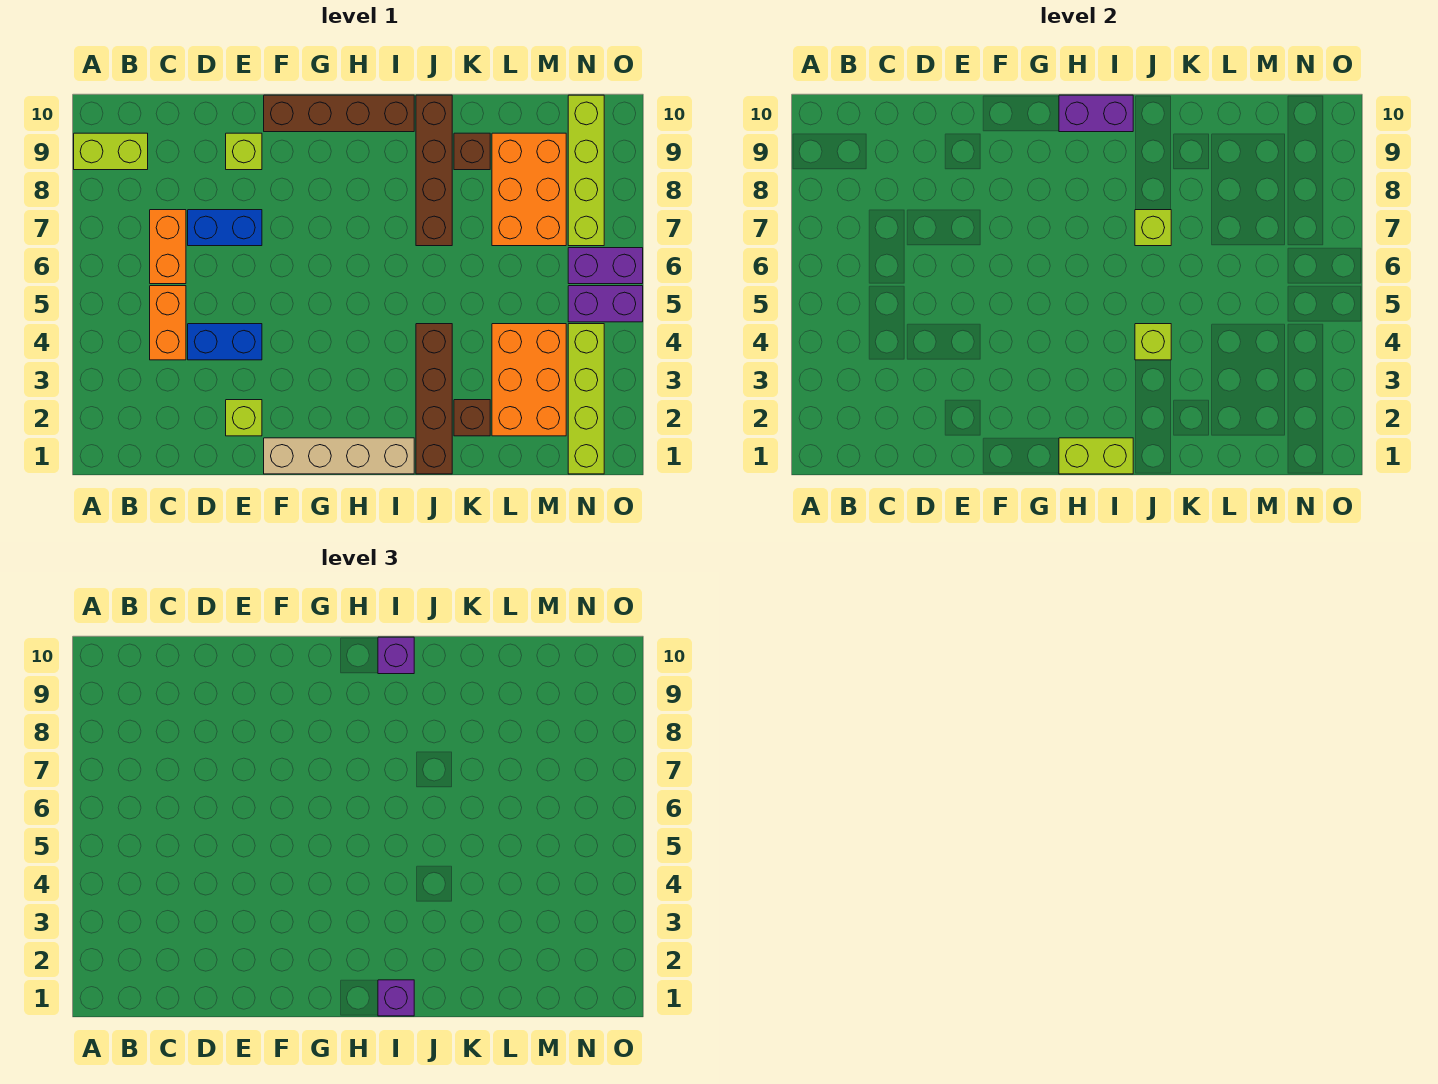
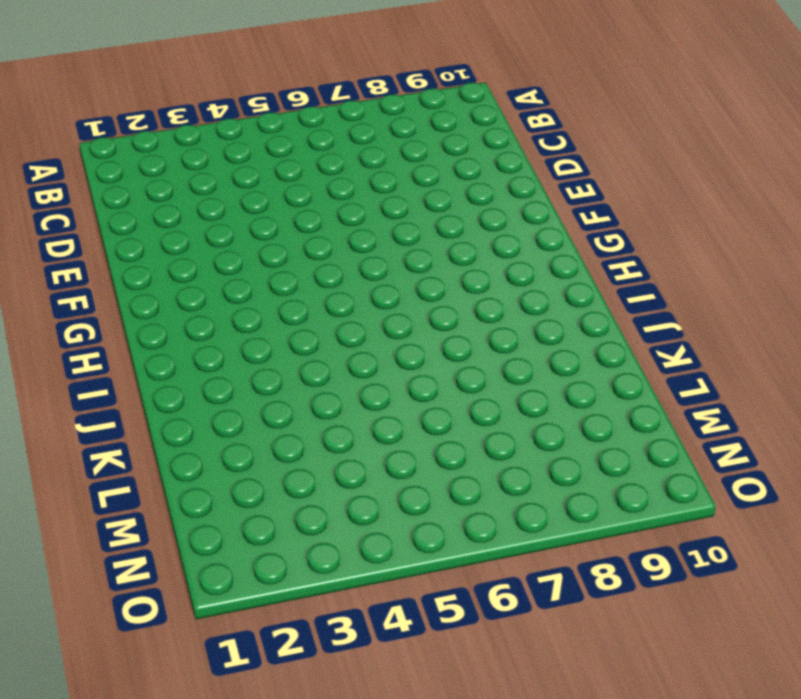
none -> lime brick A9:B9 level 1
none -> orange brick C4:C5 level 1
none -> orange brick C6:C7 level 1

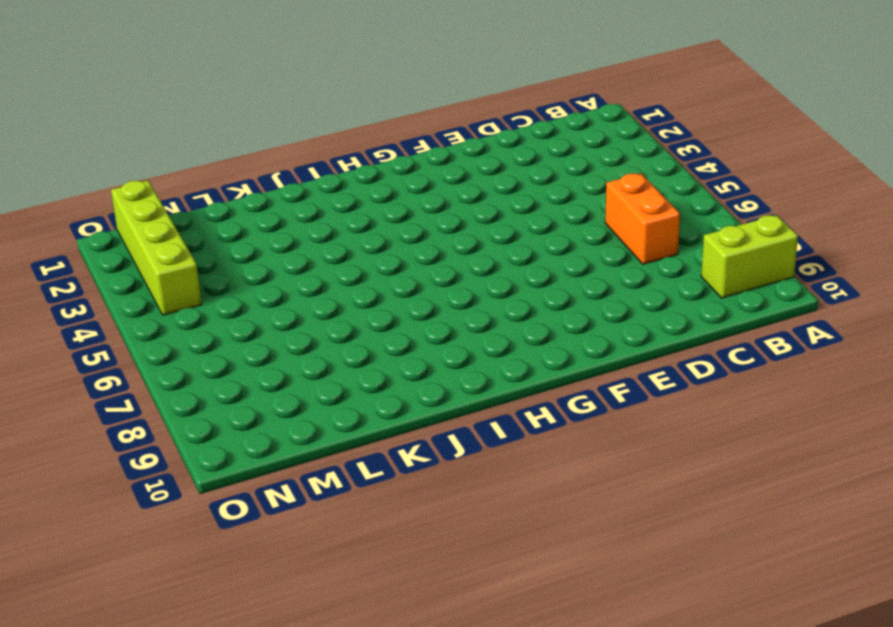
none -> orange brick C4:C5 level 1
none -> blue brick D4:E4 level 1
none -> blue brick D7:E7 level 1

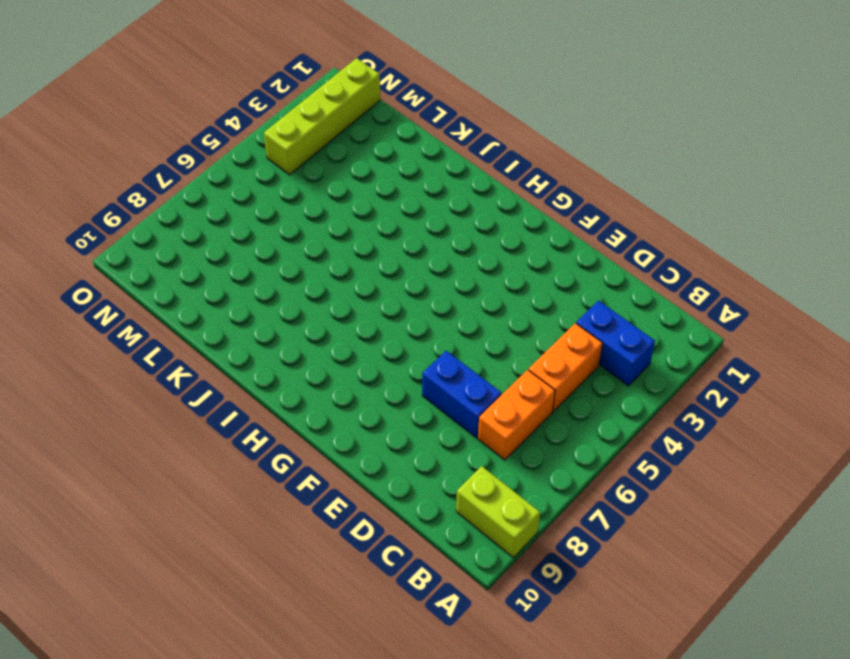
blue brick B3:C3 level 1 -> blue brick D4:E4 level 1
none -> lime brick E2 level 1
none -> lime brick E9 level 1
none -> tan brick F1:I1 level 1

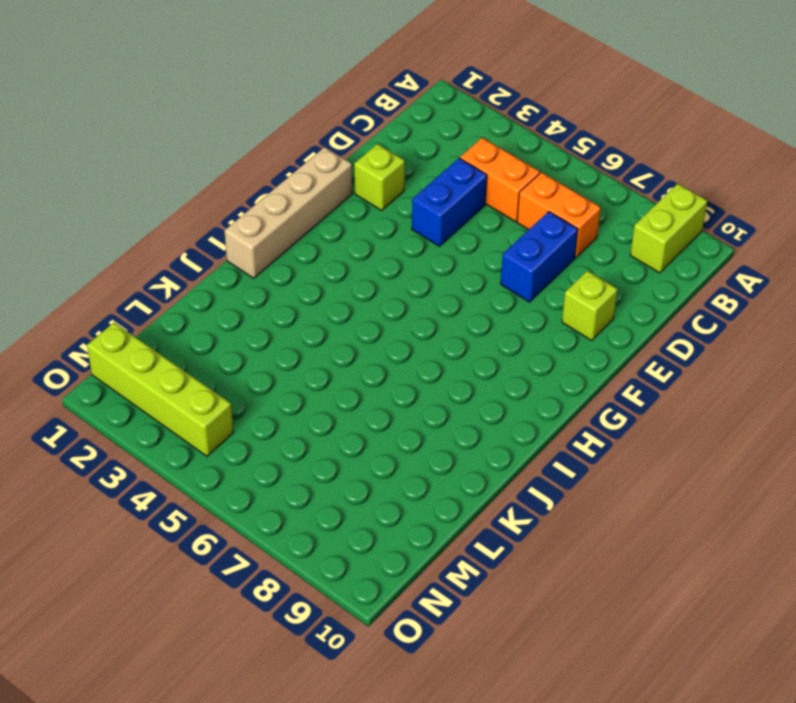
none -> brown brick F10:I10 level 1
none -> brown brick J1:J4 level 1
none -> brown brick J7:J10 level 1

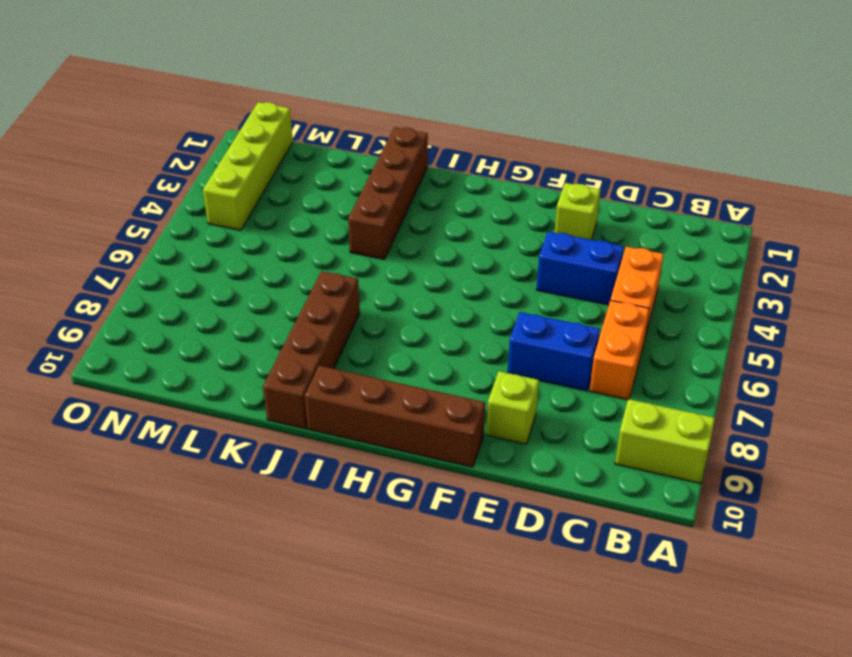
none -> tan brick F1:I1 level 1
none -> brown brick K2 level 1
none -> brown brick K9 level 1

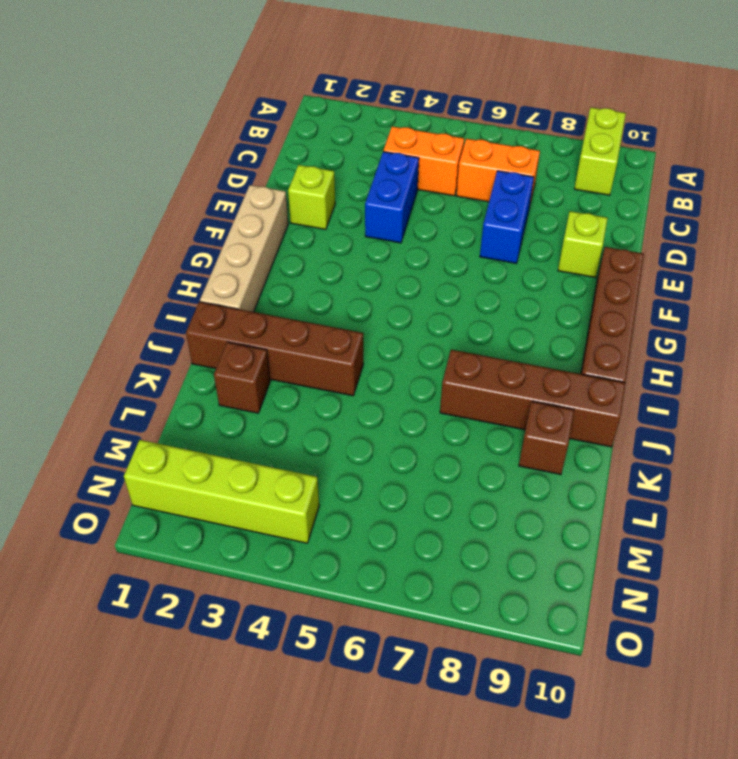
none -> orange brick L2:M4 level 1
none -> orange brick L7:M9 level 1
none -> purple brick N5:O5 level 1

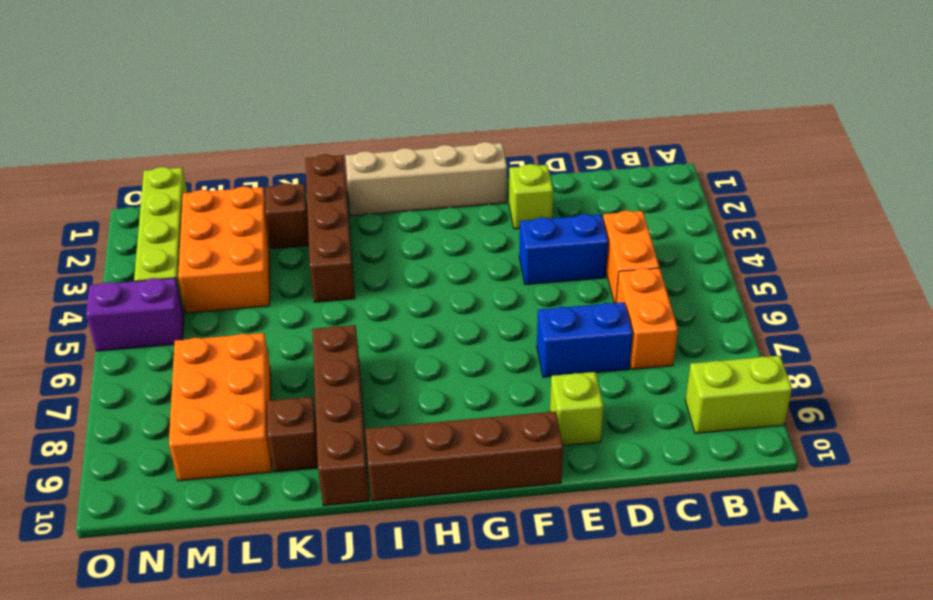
none -> purple brick N6:O6 level 1
none -> lime brick N7:N10 level 1
none -> lime brick H1:I1 level 2

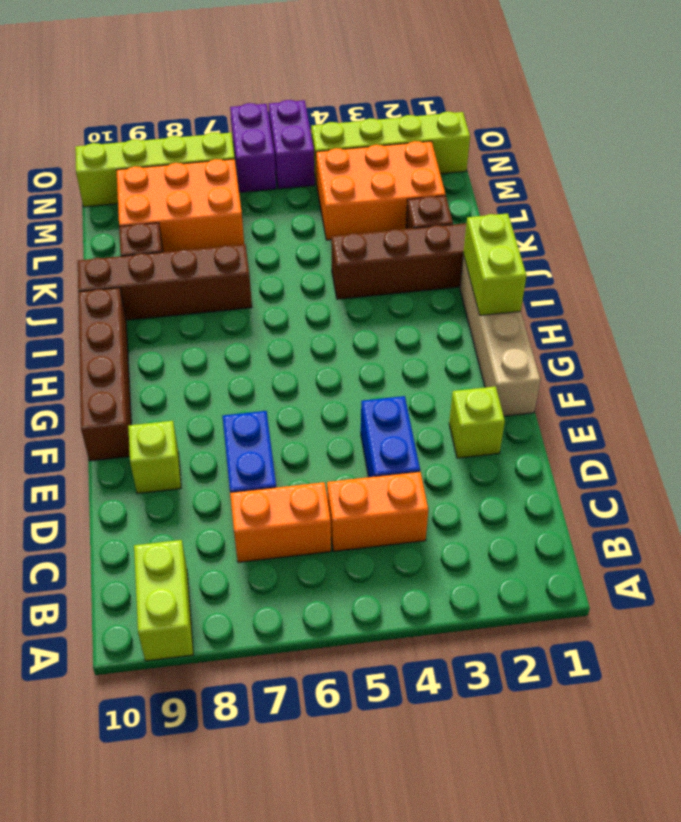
none -> purple brick H10:I10 level 2
none -> lime brick J4 level 2
none -> lime brick J7 level 2

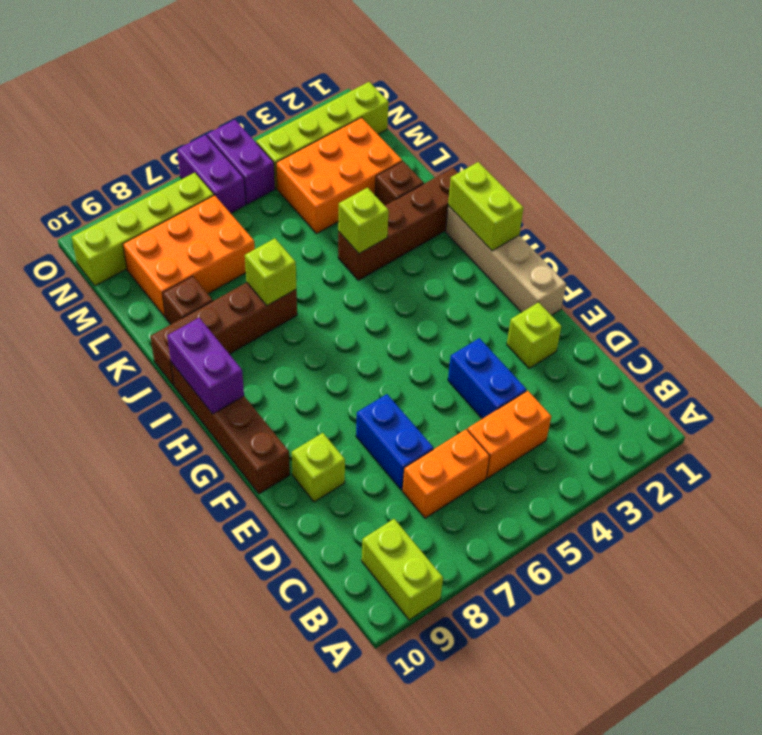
none -> purple brick I1 level 3
none -> purple brick I10 level 3

